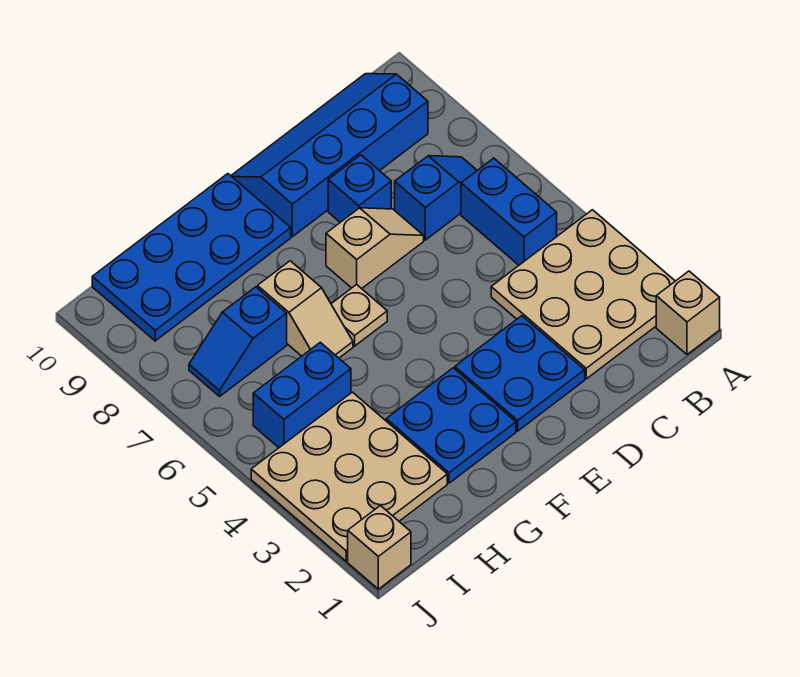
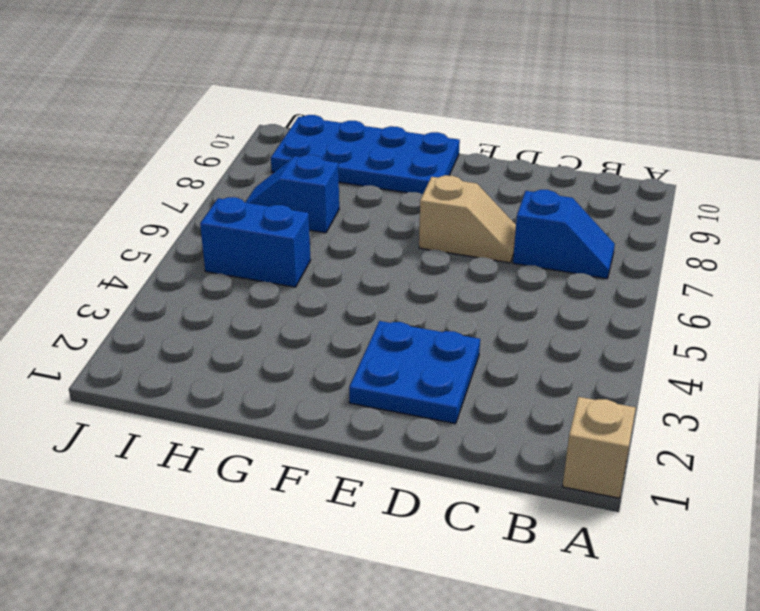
none -> tan plate A2:C4 level 1
none -> blue brick B5:B6 level 1
none -> blue slope B9:E10 level 1 top 9

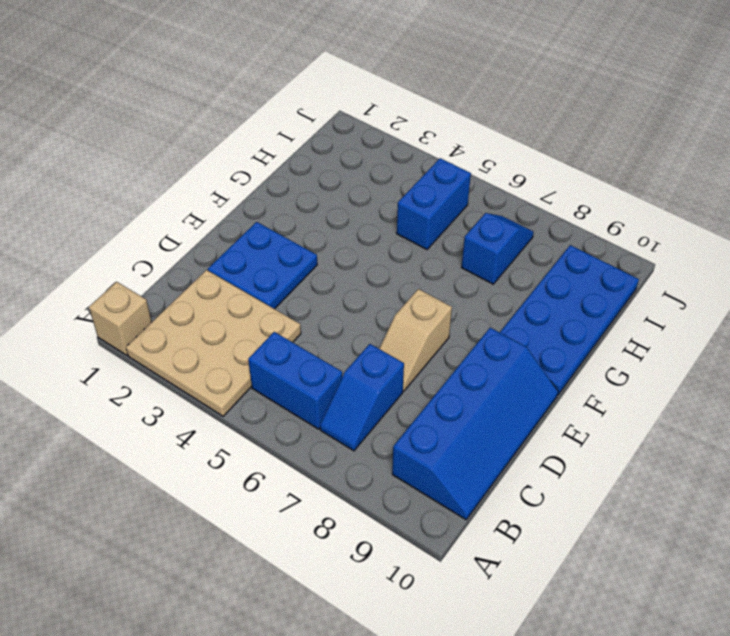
none -> blue brick D8 level 1
none -> blue plate F2:G3 level 1
none -> tan plate F6 level 1

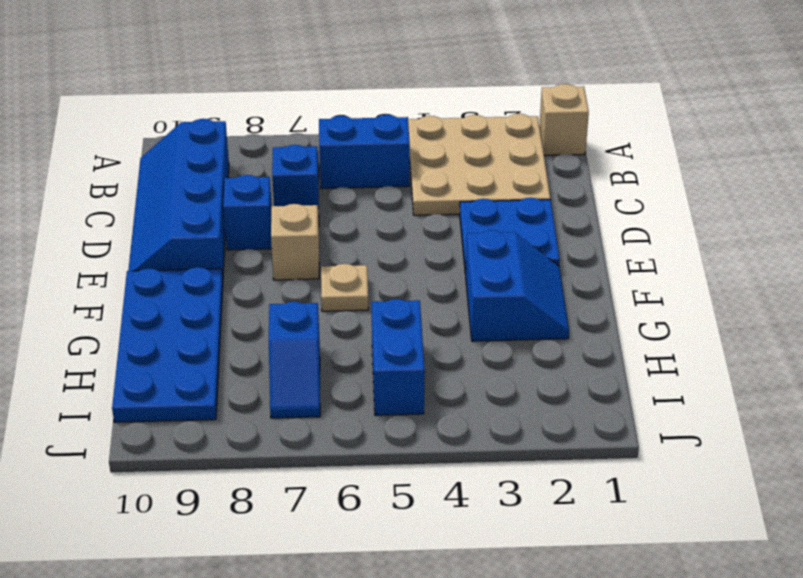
blue slope F2:G3 level 1 top 3 -> blue plate F2:G3 level 1
none -> tan slope G6:G7 level 1 top 7
none -> tan plate H2:J4 level 1
none -> tan brick J1 level 1

